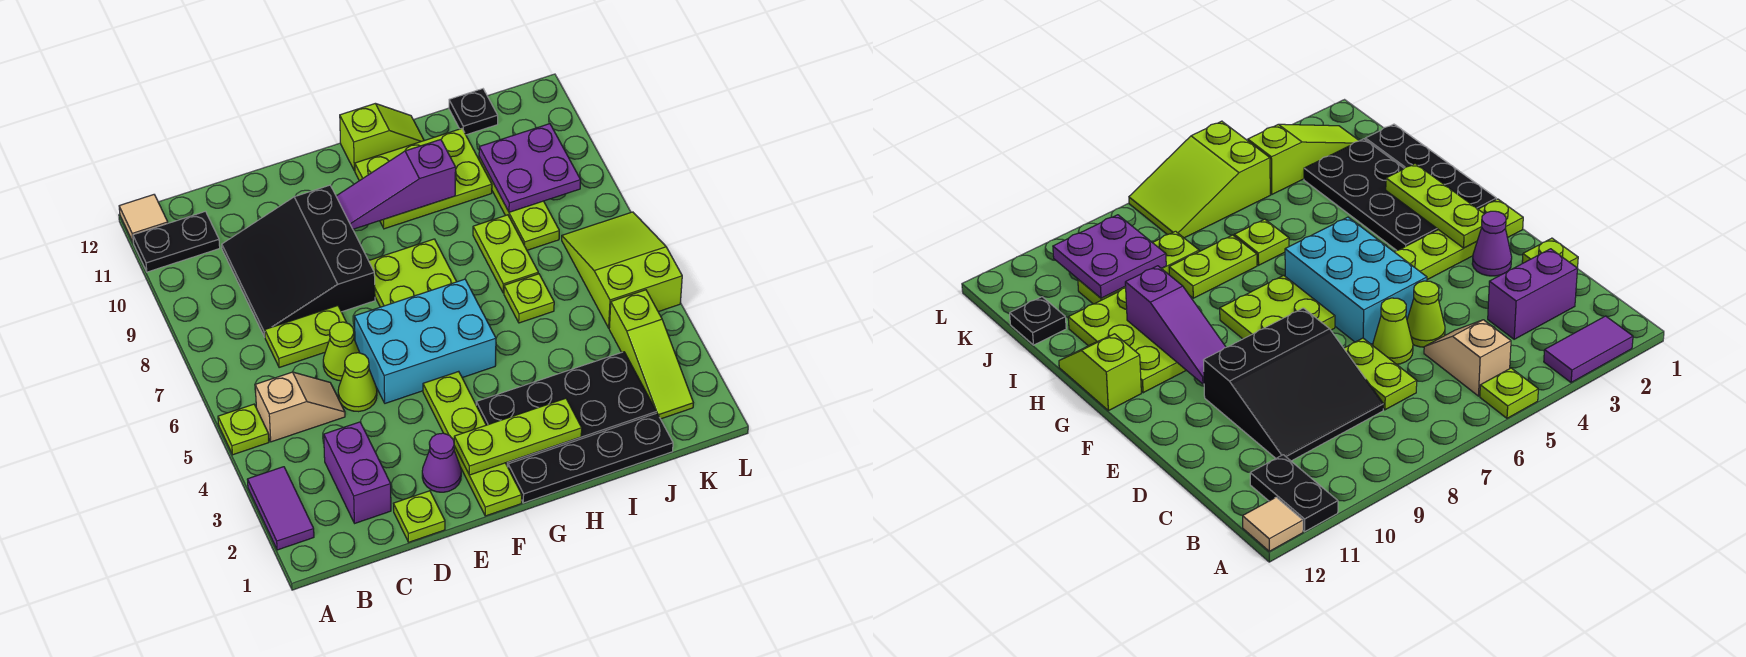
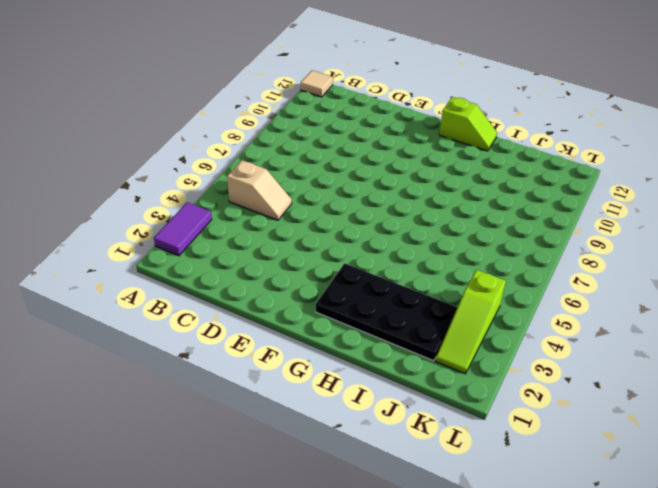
none -> lime plate A5 level 1
none -> black plate A11:B11 level 1
none -> purple brick C2:C3 level 1

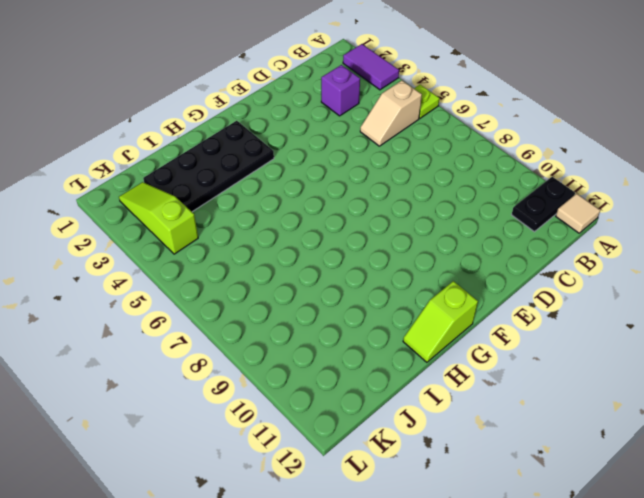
purple brick C3 level 1 -> purple brick C2:C3 level 1
none -> lime plate C7:D7 level 1
none -> black slope C8:E10 level 1 top E
none -> lime plate D1 level 1

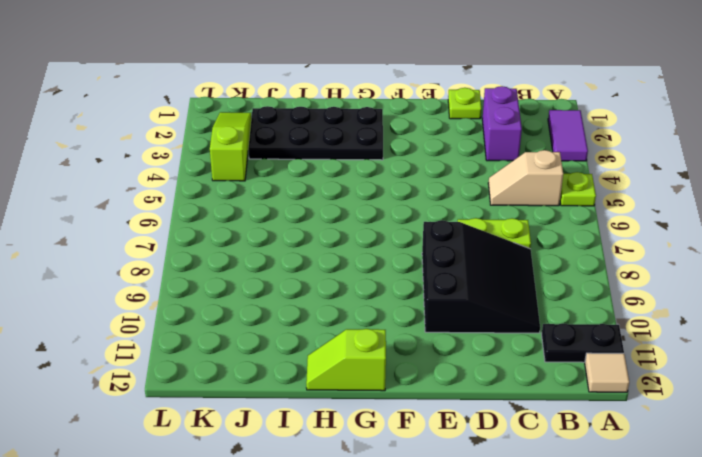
none -> lime cone D5 level 1
none -> lime cone D6 level 1
none -> purple cone E2 level 1

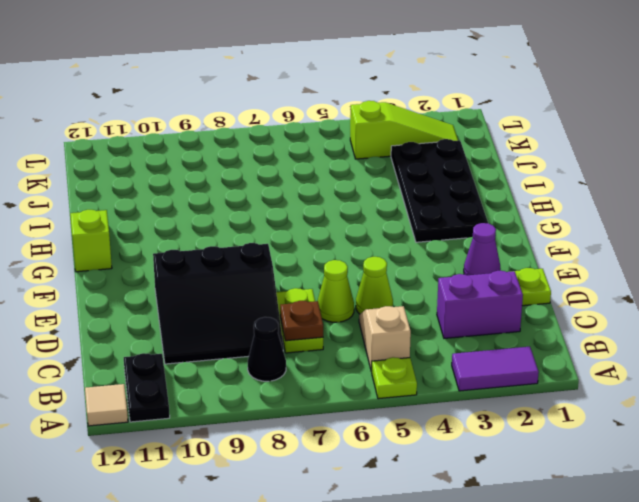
black cone B8 level 1 -> none
brown plate C7 level 2 -> none
none -> cyan brick E5:G6 level 1
none -> lime plate F1:F4 level 1
none -> lime plate F7:G8 level 1

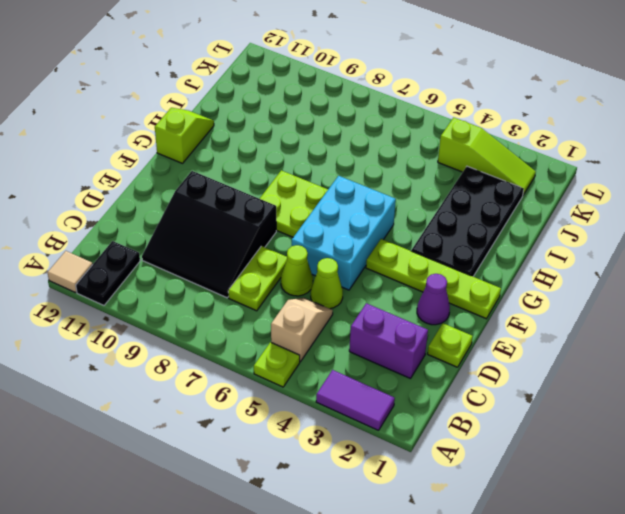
none -> black plate G1:J1 level 1
none -> lime plate G10:I11 level 1
none -> lime plate I6 level 1

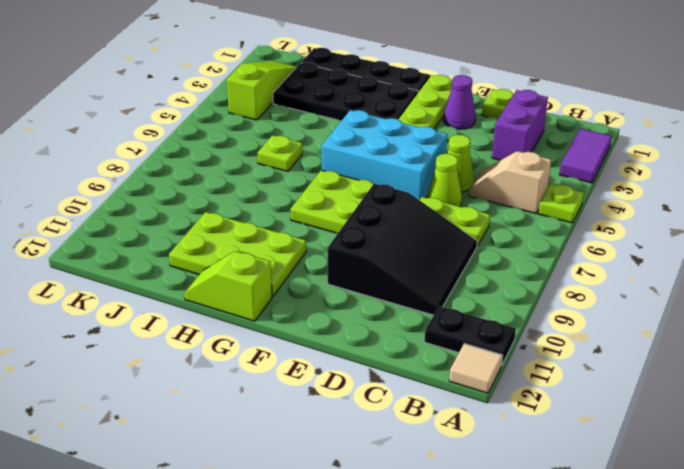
none -> lime plate I7:I8 level 1
none -> lime plate J8:J10 level 1
none -> black plate J12 level 1

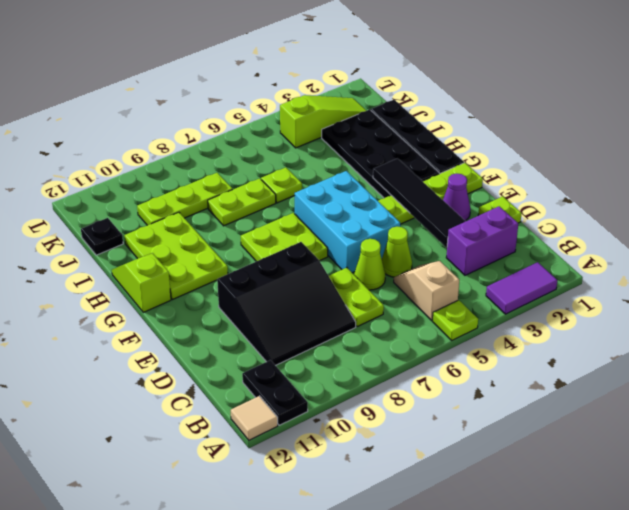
black tile D3:G3 level 2 -> none
none -> lime slope K5:L7 level 1 top 5
none -> lime plate F2:H2 level 2
none -> purple slope F10:H10 level 2 top H

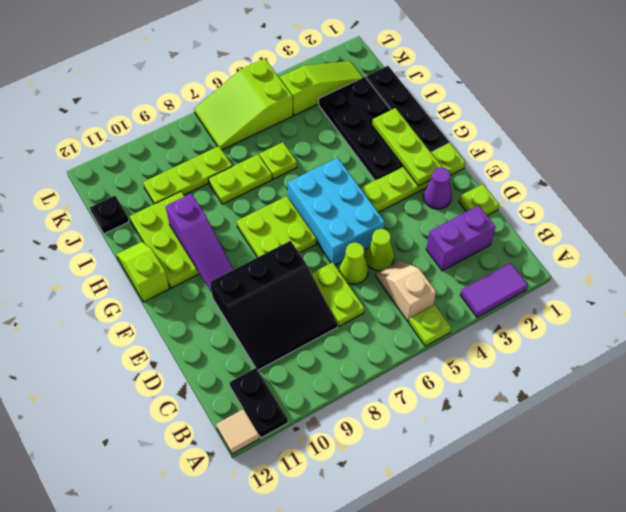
none -> purple plate J9:K10 level 2

